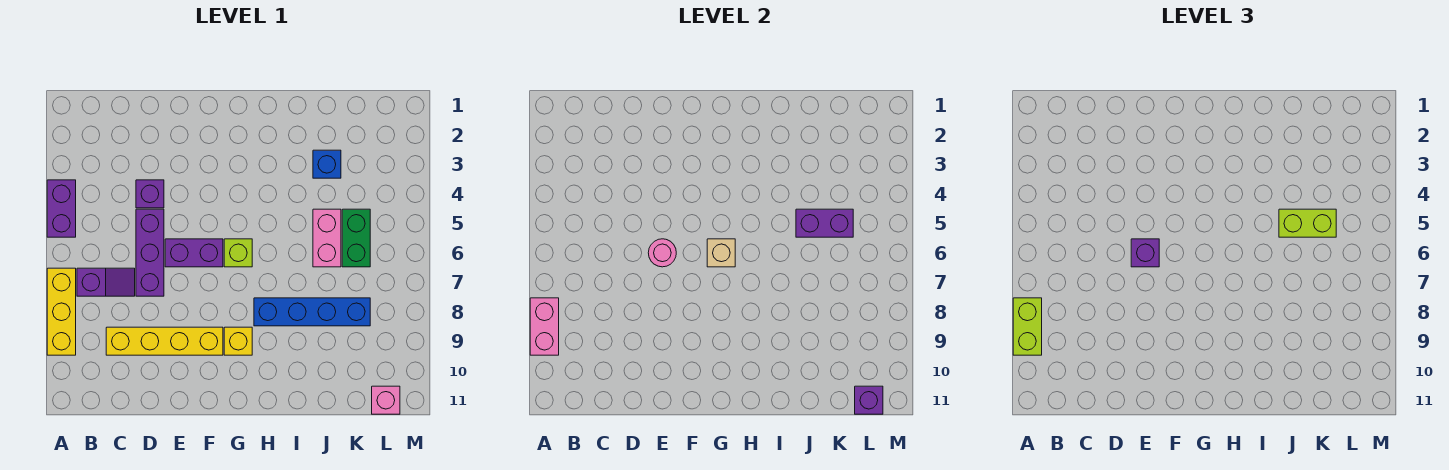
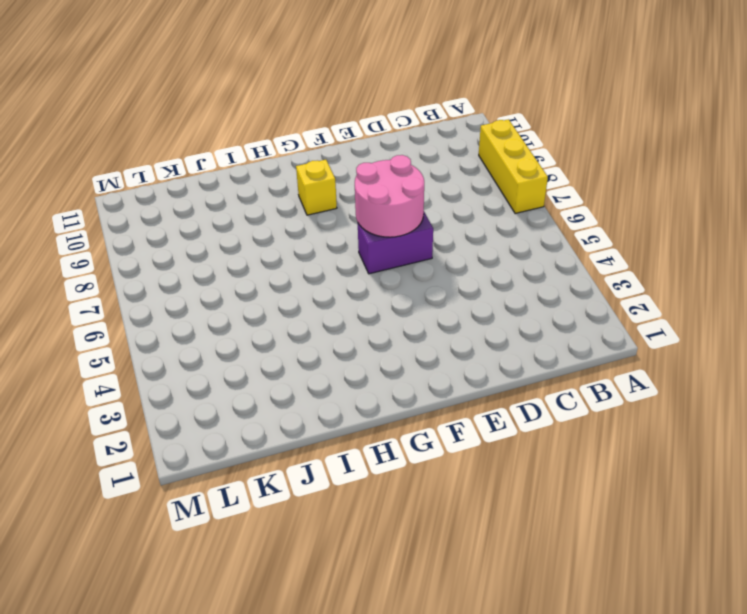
pink round brick E6:F7 level 2 -> pink round brick E6 level 2
none -> purple brick A4:A5 level 1
none -> purple slope B7:C7 level 1 top B
none -> yellow brick C9:F9 level 1

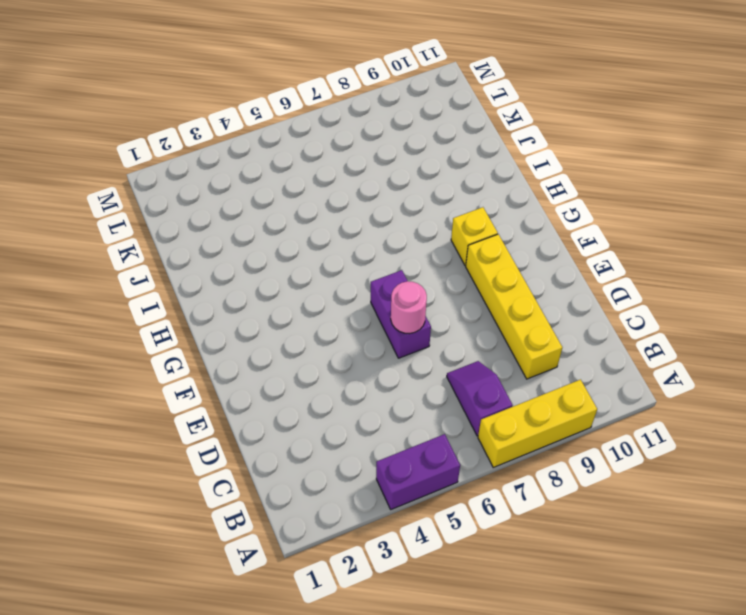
none -> purple brick D4 level 1
none -> purple brick D5:D7 level 1
none -> lime brick G6 level 1

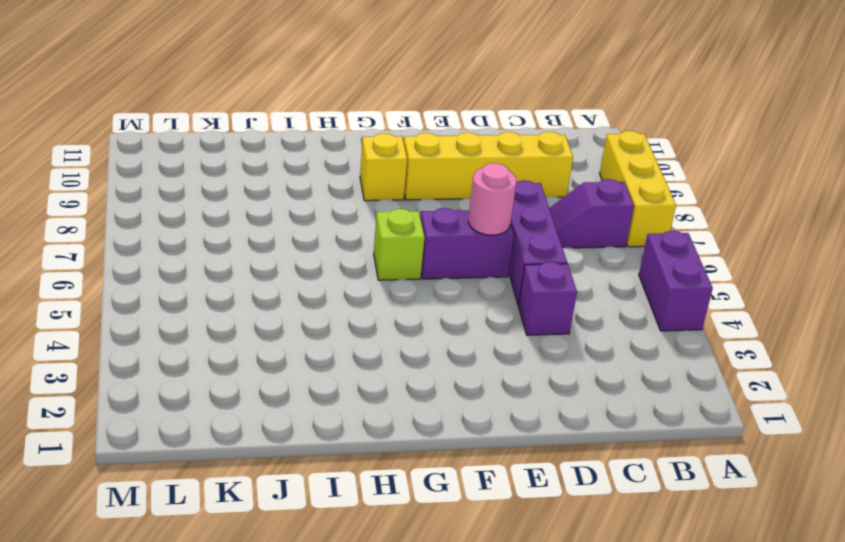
none -> blue brick H8:K8 level 1
none -> blue brick J3 level 1
none -> pink brick J5:J6 level 1

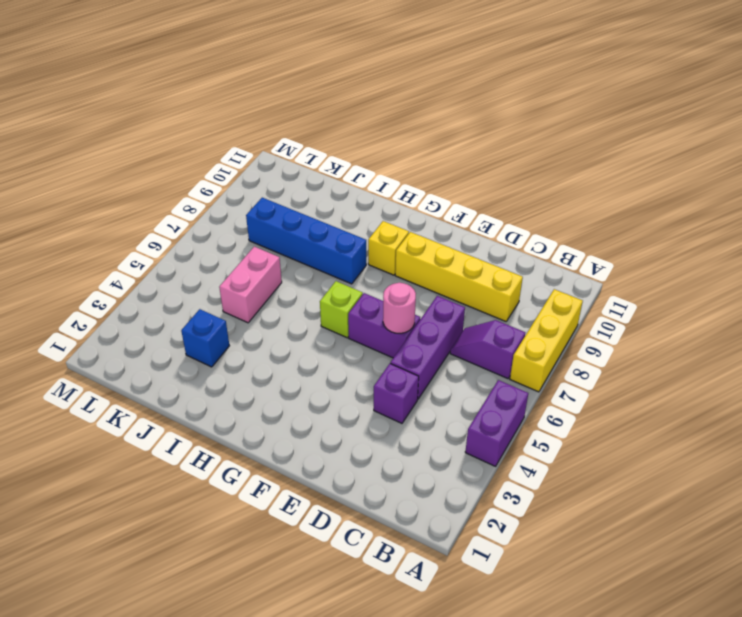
none -> green brick K5:K6 level 1
none -> pink brick L11 level 1
none -> pink brick A8:A9 level 2

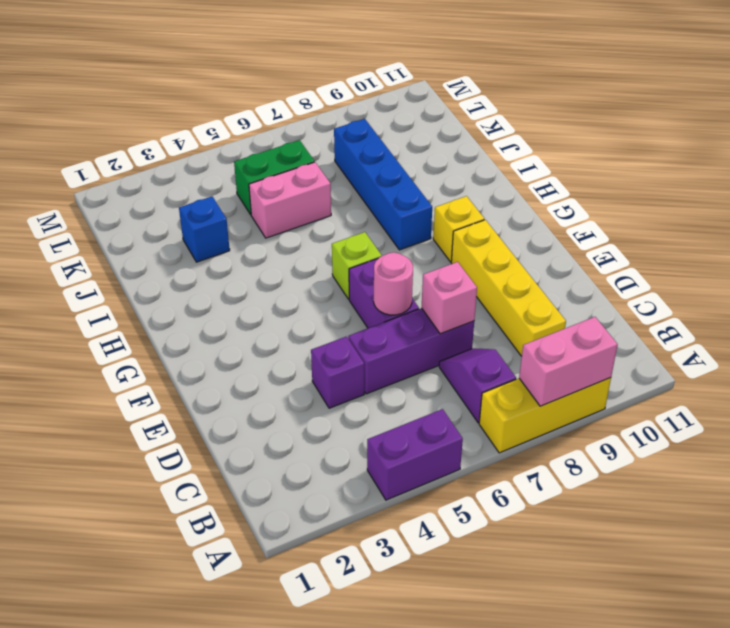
pink brick D7 level 2 -> pink brick L11 level 1
none -> tan brick G6 level 2
none -> purple brick J5:K5 level 2
none -> purple brick L11 level 2

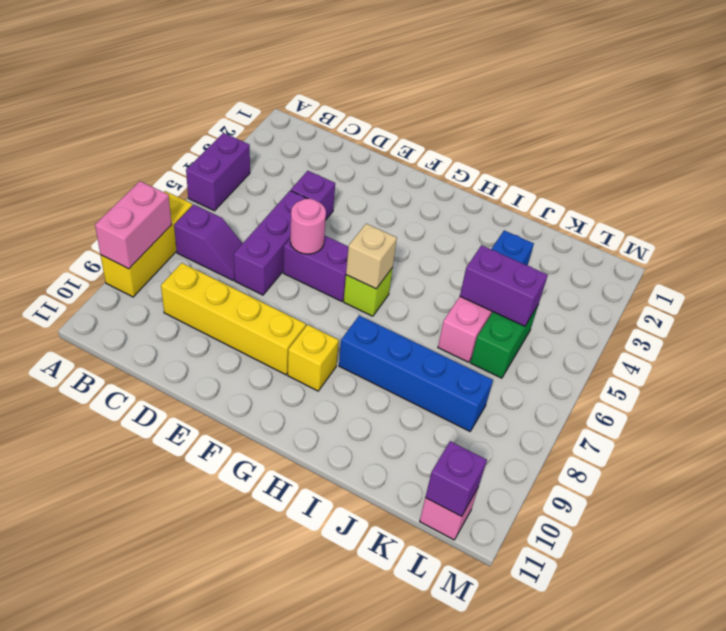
none -> lime brick A8:A9 level 3
none -> purple brick E6 level 3
none -> lime brick J5:K5 level 3

